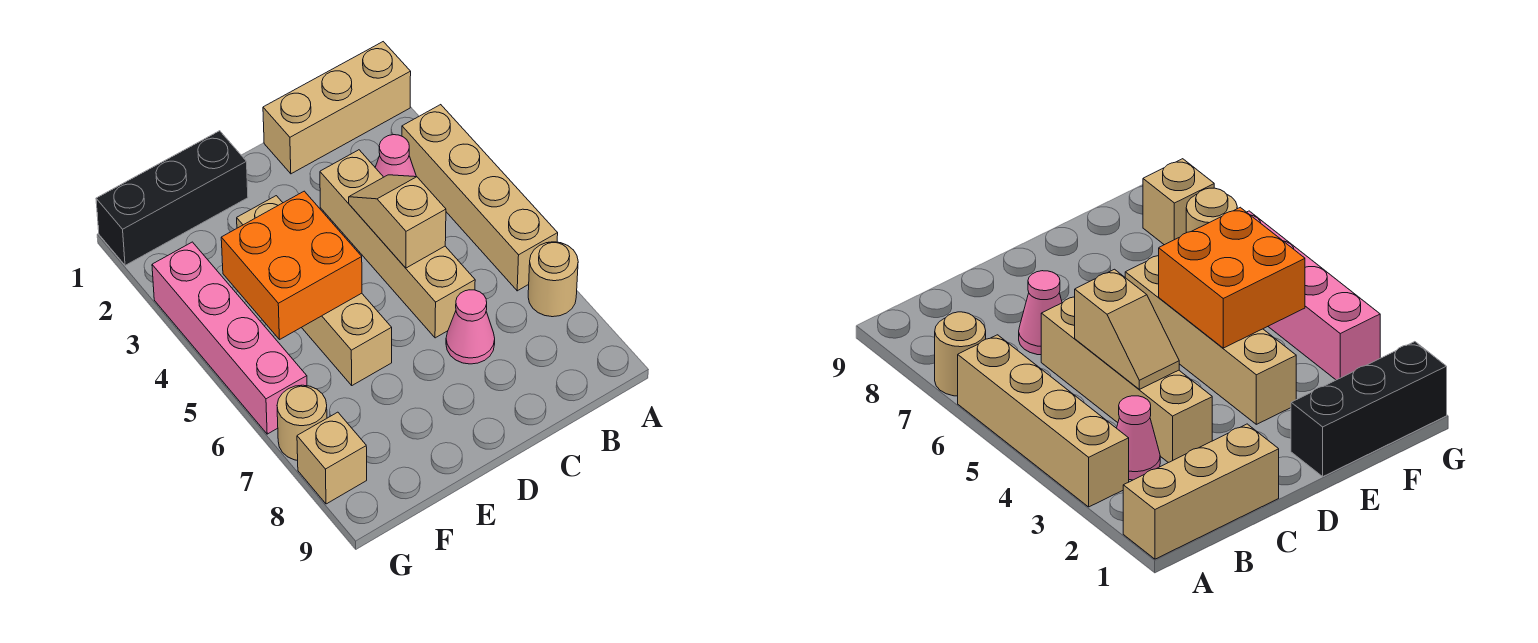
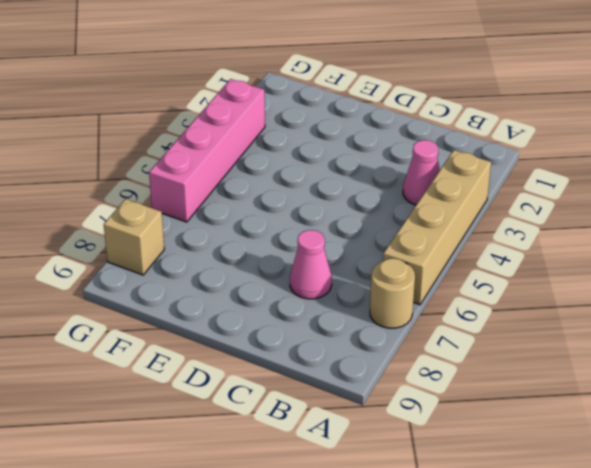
none -> tan brick A1:C1 level 1
none -> tan brick C3:C6 level 1
none -> black brick E1:G1 level 1

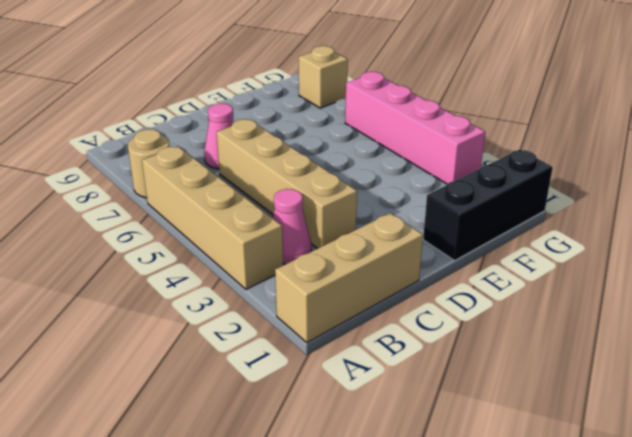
none -> tan brick E3:E6 level 1
none -> tan round brick G7 level 1
none -> tan slope C4:C5 level 2 top 5

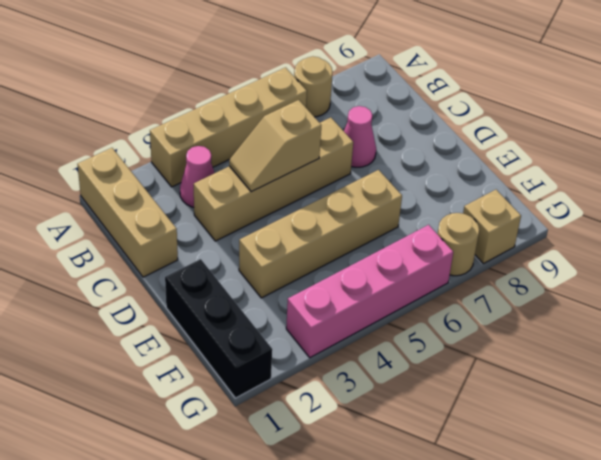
none -> orange brick E4:F5 level 2

